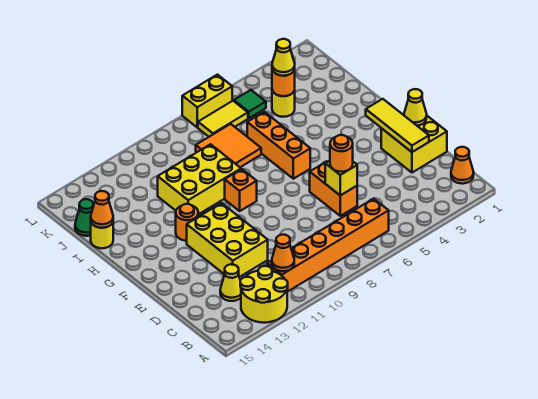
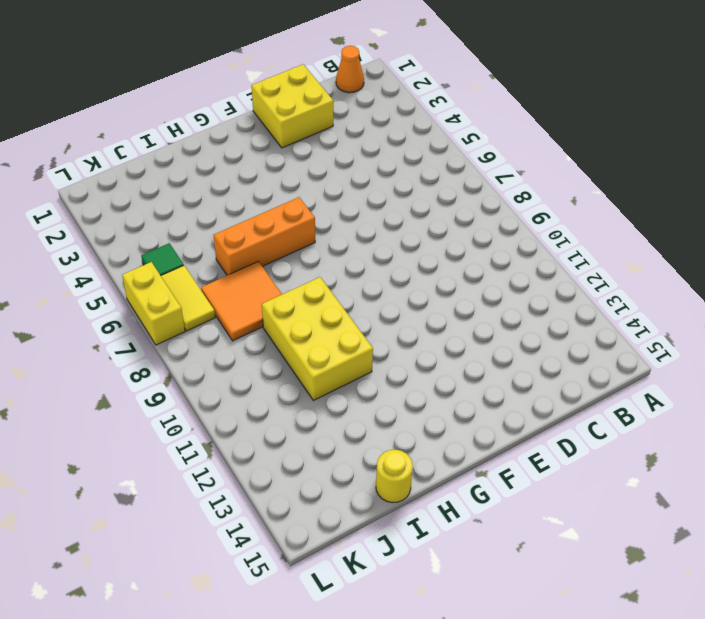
none -> yellow round brick A12:B13 level 1
none -> orange brick B6:B11 level 1
none -> yellow cone C13 level 1

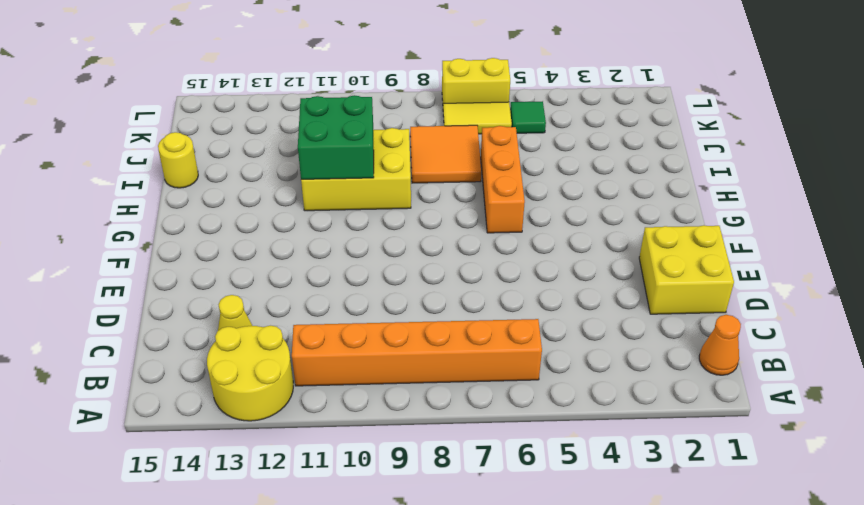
green brick H10:I11 level 2 -> none
none -> orange brick D6:E6 level 1
none -> yellow brick D11:F12 level 1
none -> orange brick G9 level 1

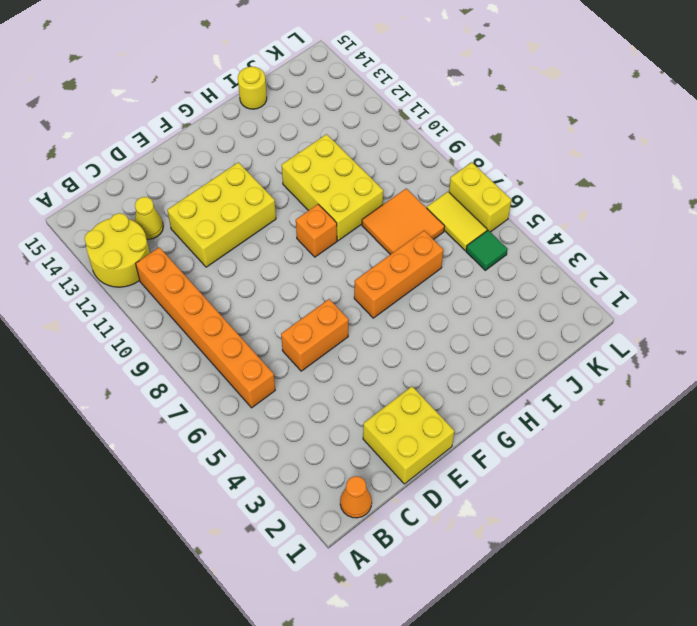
none -> orange round brick G12 level 1
none -> yellow round brick J4 level 1
none -> green cone J15 level 1

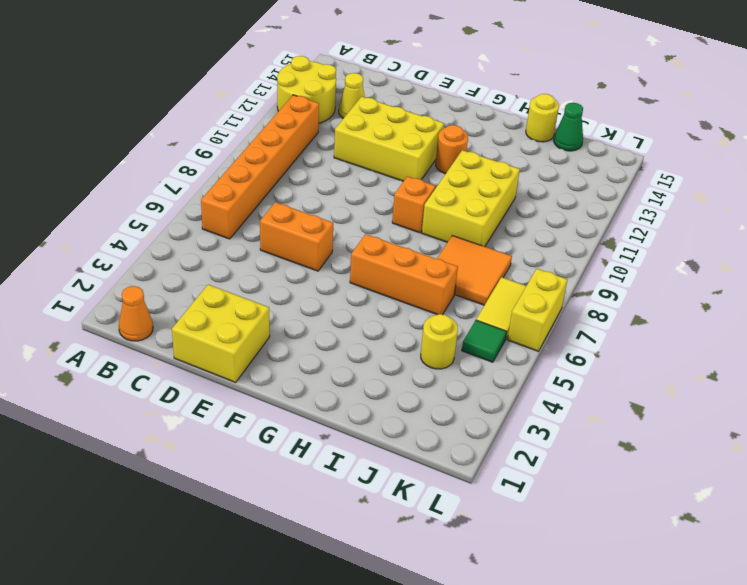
none -> orange cone B11 level 2
none -> yellow tile D2:F2 level 2
none -> yellow brick D6 level 2

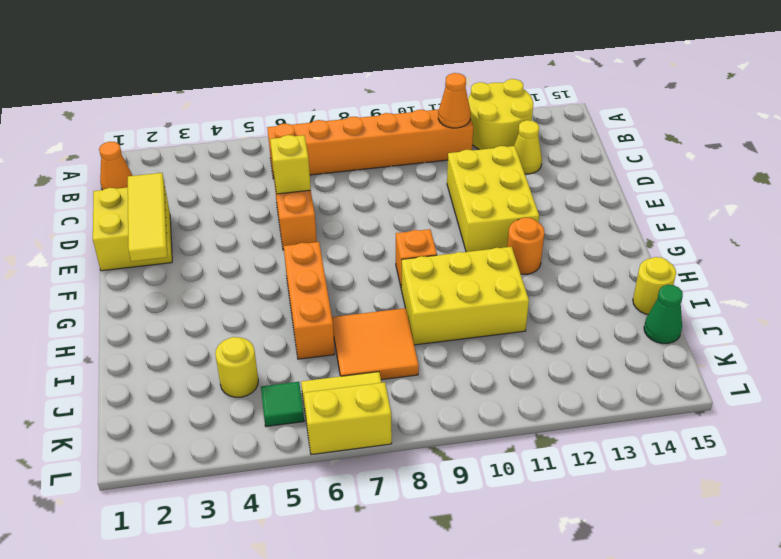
none -> yellow cone E1 level 2
none -> orange cone I15 level 2
none -> orange round brick J4 level 2

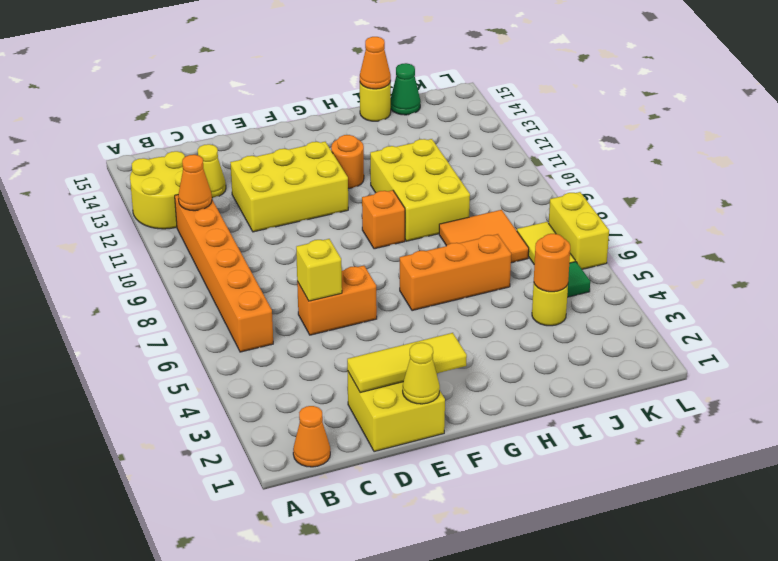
none -> orange round brick D6 level 3
none -> yellow cone J4 level 3

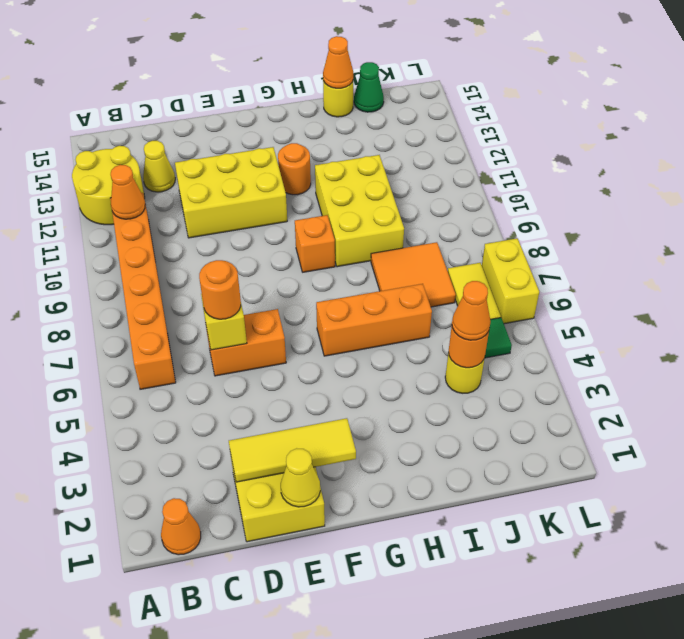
orange cone J4 level 3 -> yellow cone J4 level 3

